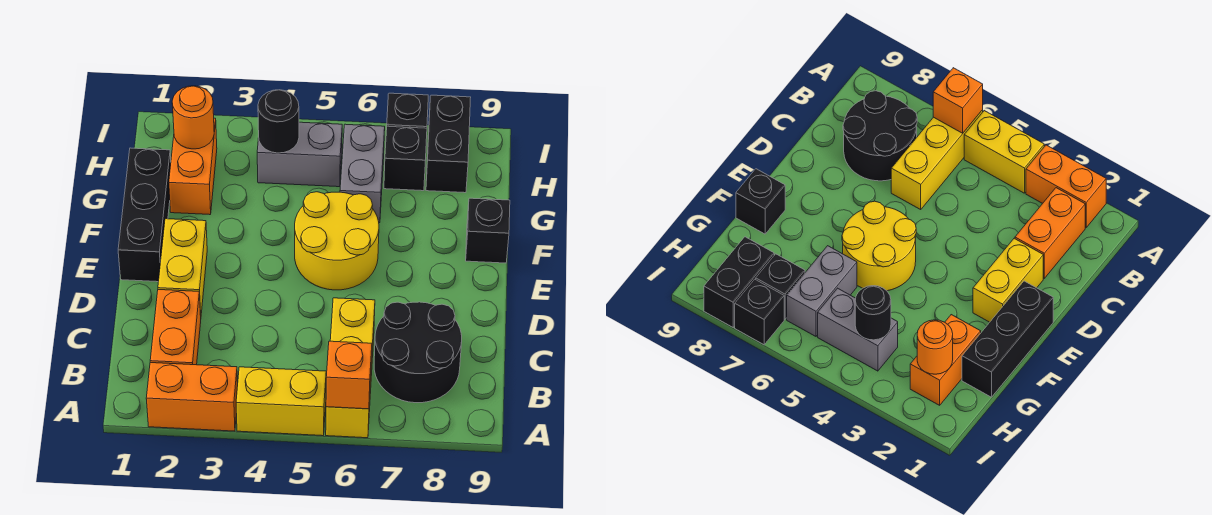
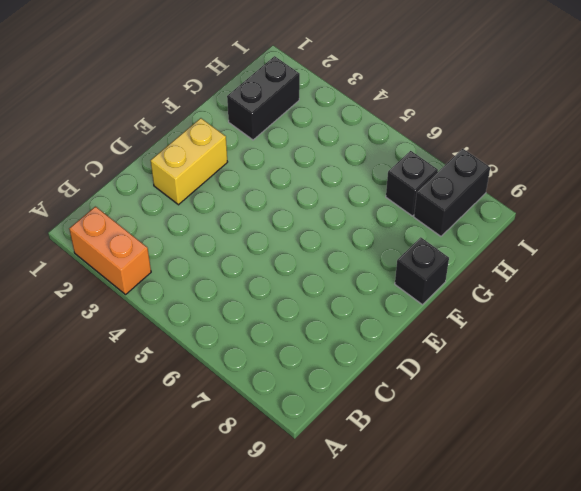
black brick G2:H2 level 1 -> orange brick G2:H2 level 1
none -> yellow brick A4:A5 level 1
none -> yellow brick A6:C6 level 1
none -> orange brick B2:C2 level 1

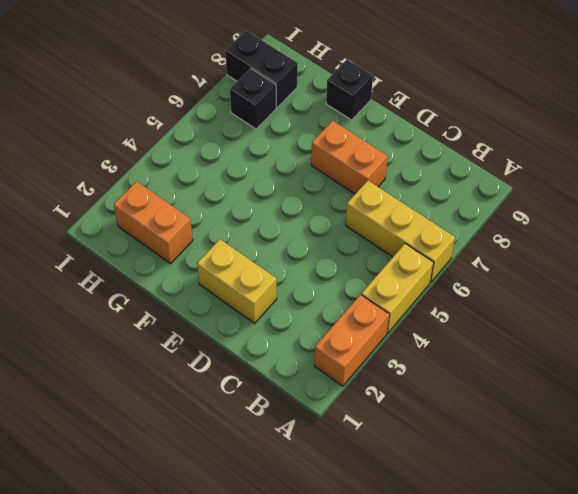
orange brick D7:E7 level 1 -> orange brick B2:C2 level 1
none -> black round brick B7:C8 level 1
none -> black brick E1:G1 level 1
none -> yellow round brick E5:F6 level 1

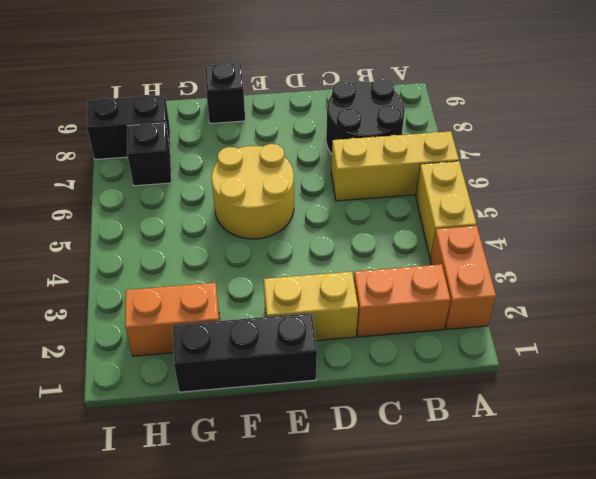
none -> grey brick G6:H6 level 1
none -> grey brick H4:H5 level 1
none -> black brick I7 level 1

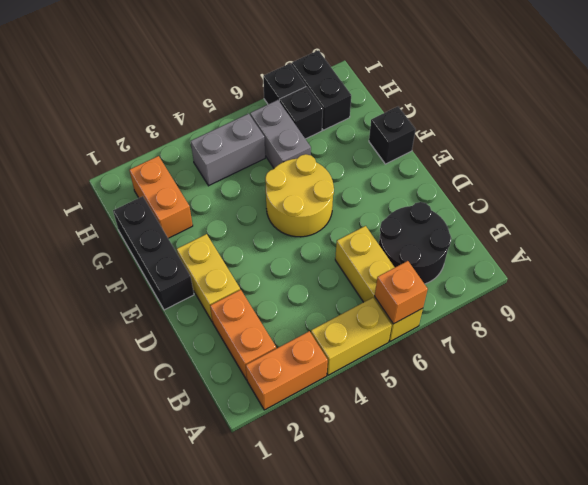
none -> orange round brick H2 level 2
none -> black round brick H4 level 2

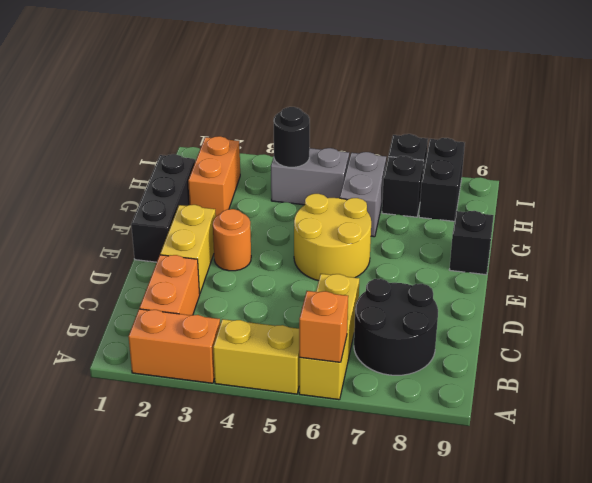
orange round brick E3 level 1 -> orange round brick H2 level 2

